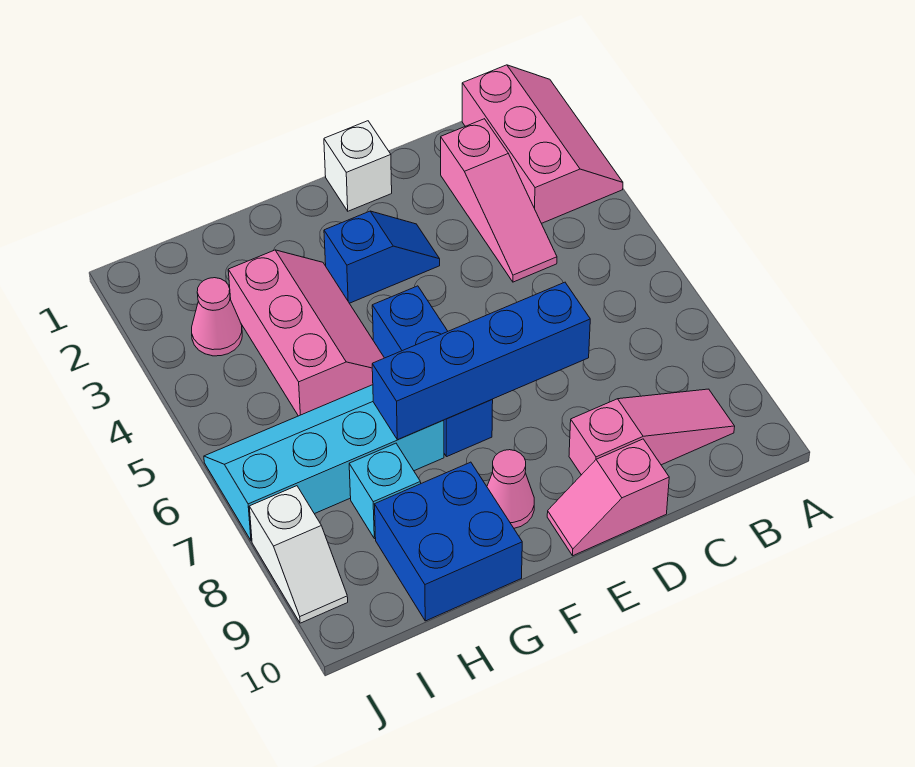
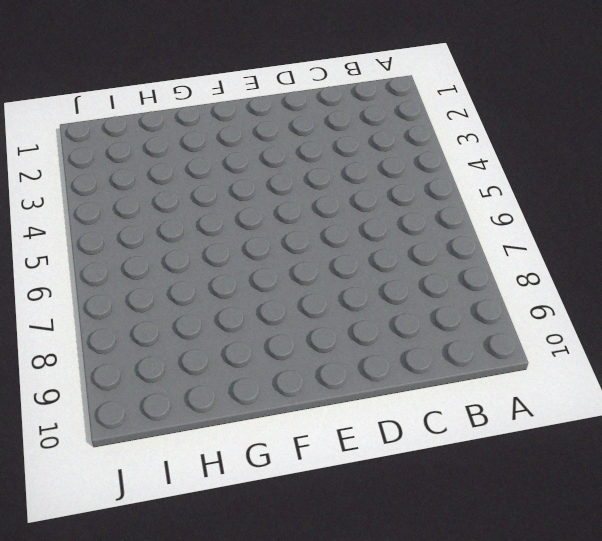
none -> pink slope A1:B3 level 1 top B
none -> pink slope B9:D9 level 1 top D
none -> pink slope C2:C4 level 1 top 2

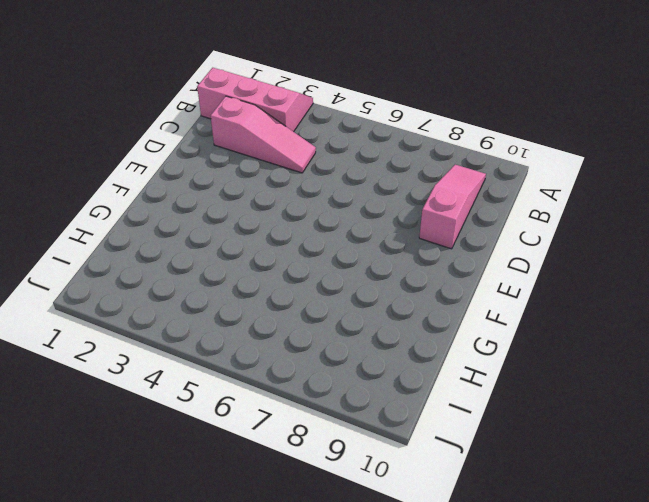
none -> pink slope D10:E10 level 1 top D
none -> white brick E1 level 1
none -> blue slope E3:F3 level 1 top F

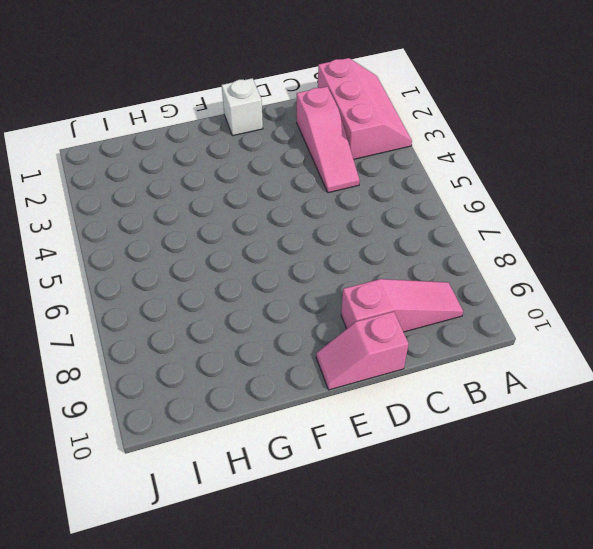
none -> blue slope E3:F3 level 1 top F
none -> blue brick F5:F7 level 1
none -> pink cone F9 level 1

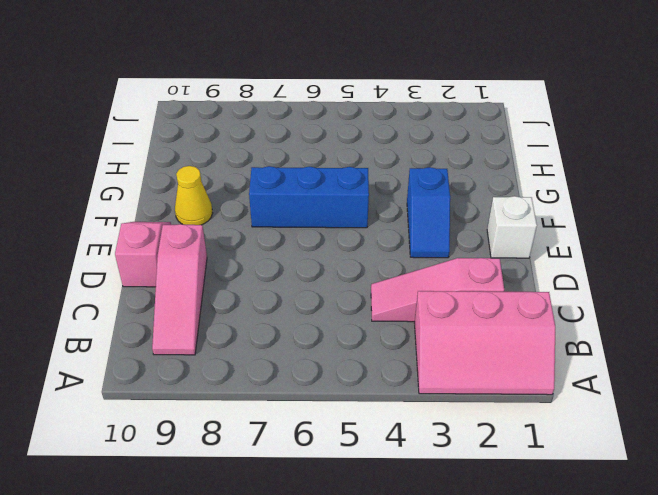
yellow cone F9 level 1 -> pink cone F9 level 1
none -> pink slope G3:H5 level 1 top H
none -> cyan slope G6:J7 level 1 top 7
none -> blue brick G9:H10 level 1

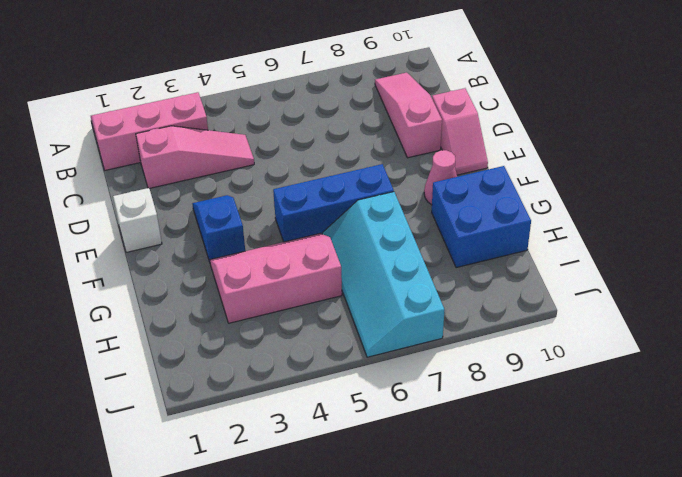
none -> cyan brick H8 level 1
none -> pink cone I3 level 1
none -> white slope J8:J9 level 1 top 8

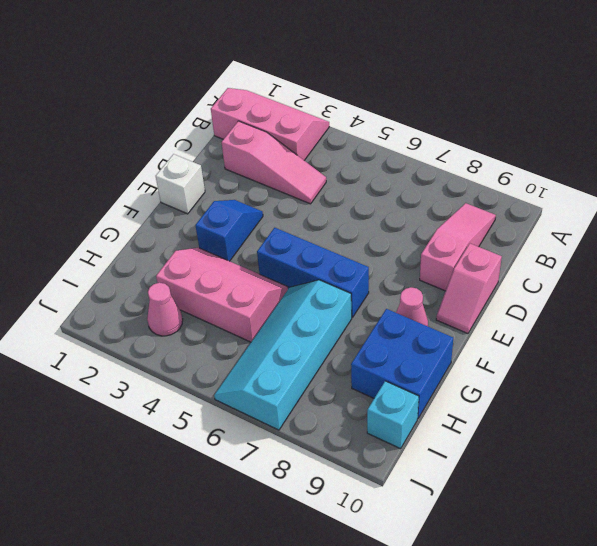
cyan brick I10 level 1 -> cyan brick H8 level 1
none -> white slope J8:J9 level 1 top 8
none -> blue brick D7:G7 level 2

